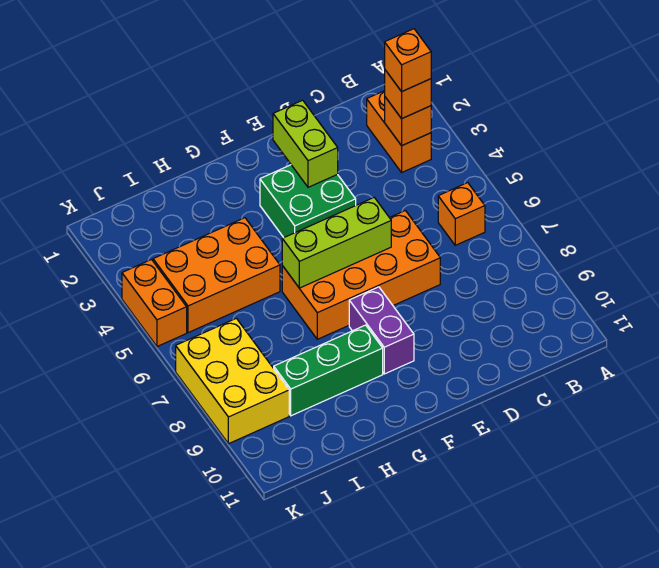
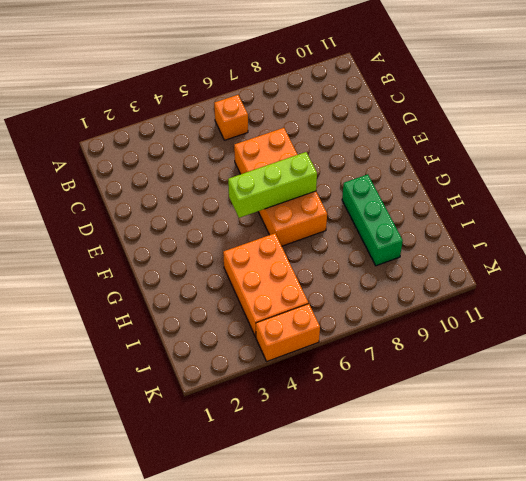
lime brick F5:F7 level 2 -> lime brick E6:G6 level 2
none -> orange brick B2:B3 level 1
none -> green brick E3:F4 level 1
none -> purple brick F8:F9 level 1

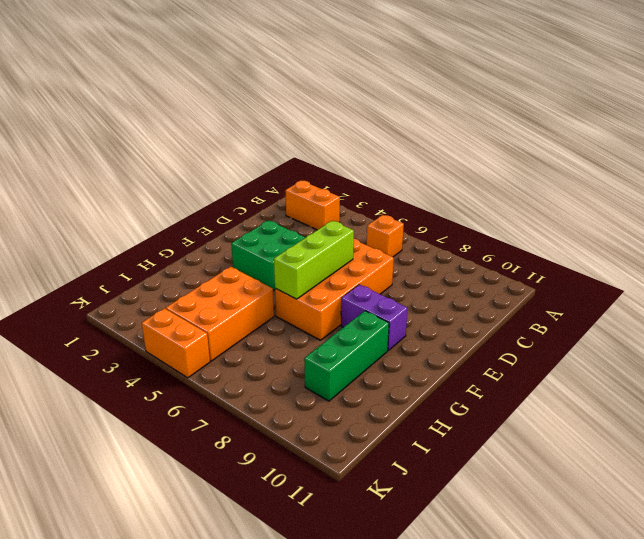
none -> yellow brick J7:K9 level 1
none -> orange brick B3 level 2
none -> lime brick E2:E3 level 2

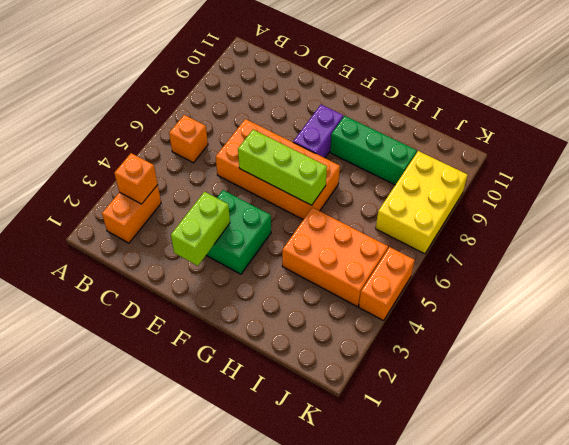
none -> orange brick B3 level 3
none -> orange brick B3 level 4

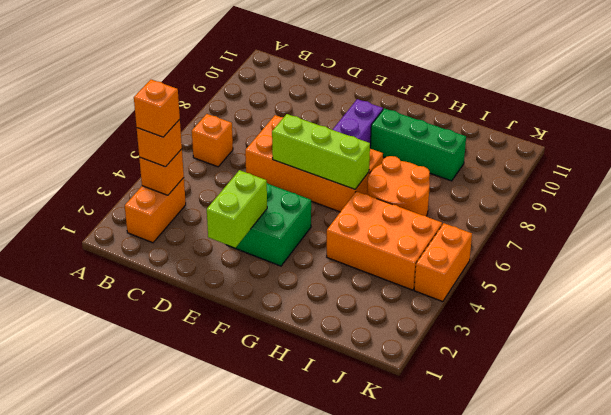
orange round brick H6:I7 level 1 -> none
none -> yellow brick J7:K9 level 1

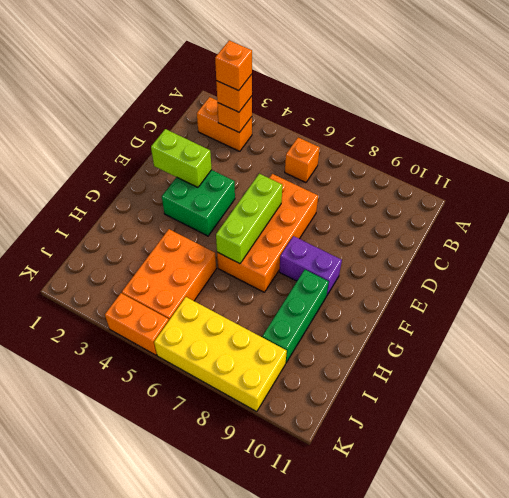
yellow brick J6:K9 level 1 -> yellow brick J7:K9 level 1

